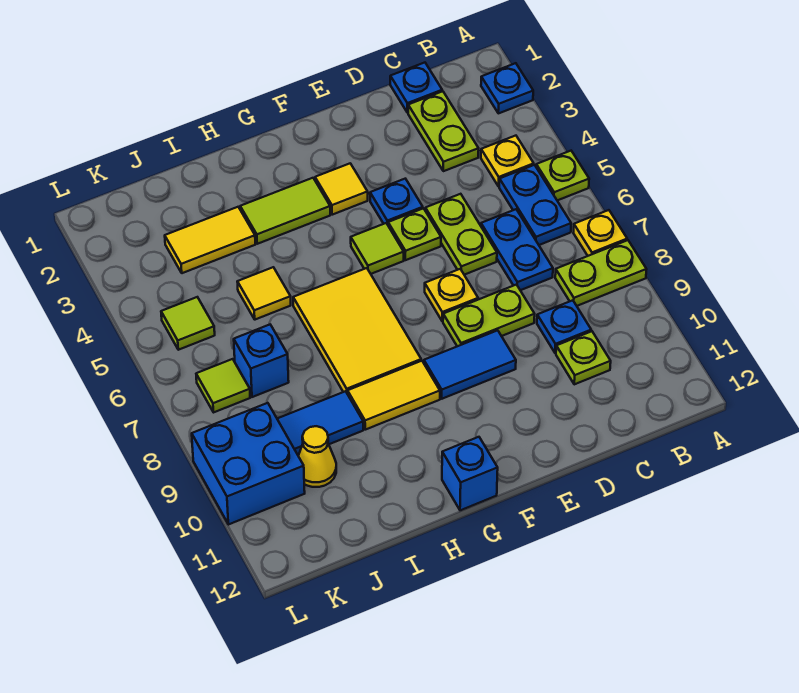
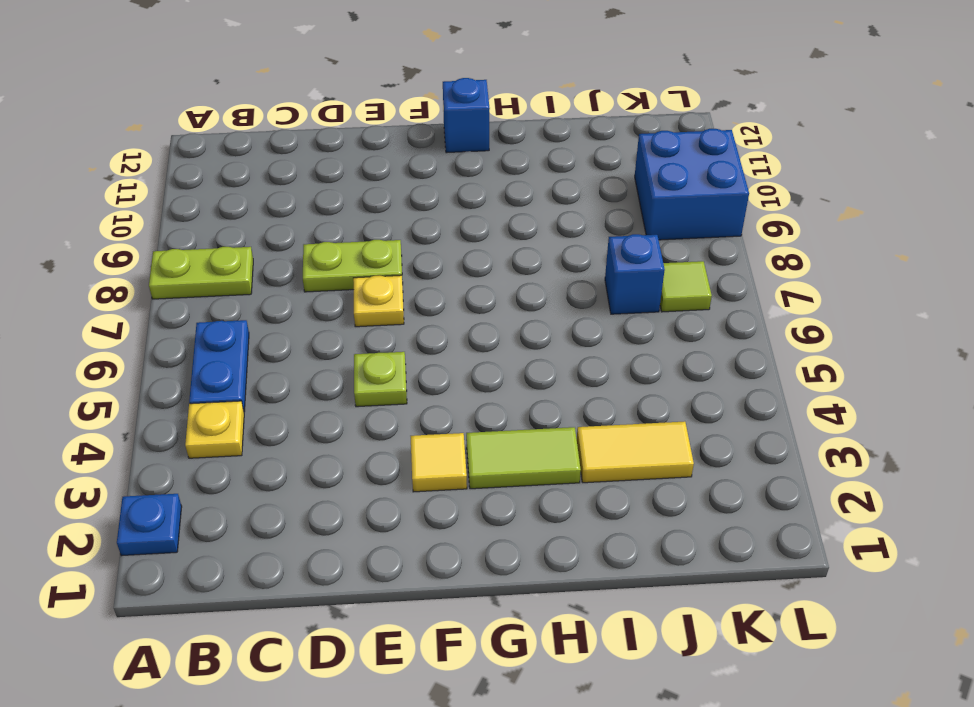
none -> lime plate A5 level 1
none -> yellow plate A7 level 1
none -> blue plate C1 level 1
none -> lime plate C2:C3 level 1

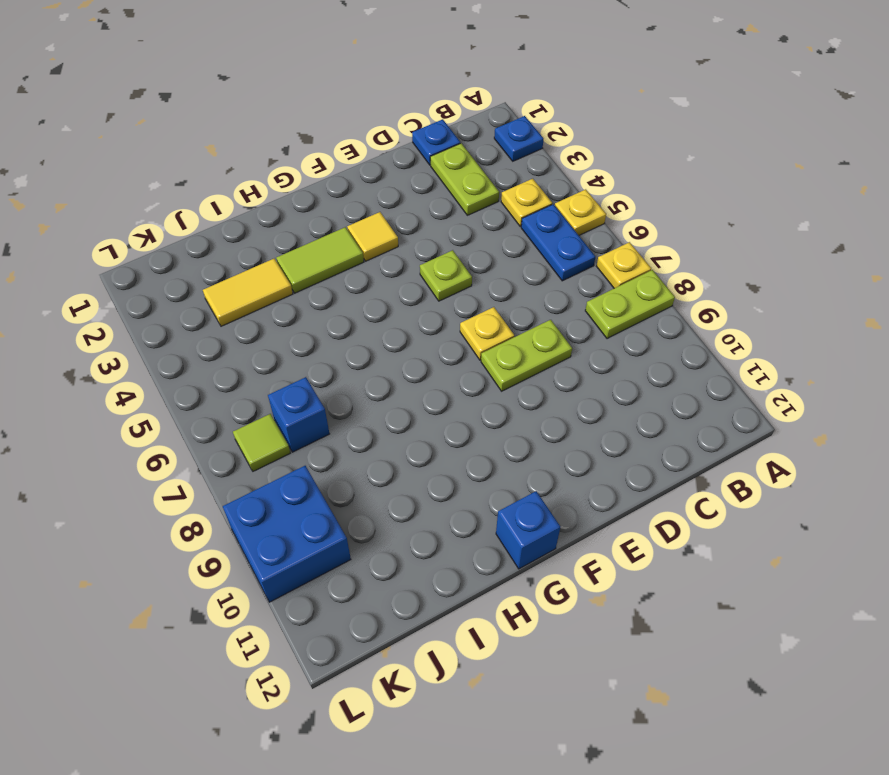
yellow plate A5 level 1 -> lime plate A5 level 1
none -> blue plate C6:C7 level 1
none -> blue plate C9 level 1
none -> lime plate C10 level 1
none -> lime plate D5:D6 level 1

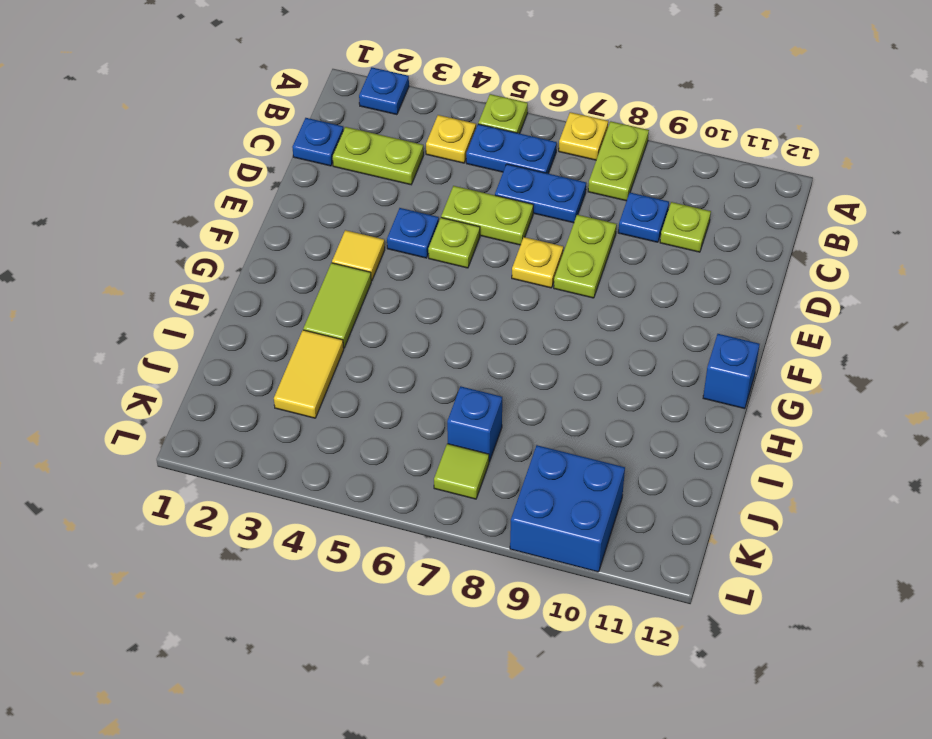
none -> blue tile E9:F9 level 1
none -> lime tile F5 level 1
none -> yellow tile G6:H8 level 1
none -> yellow tile G9:H9 level 1

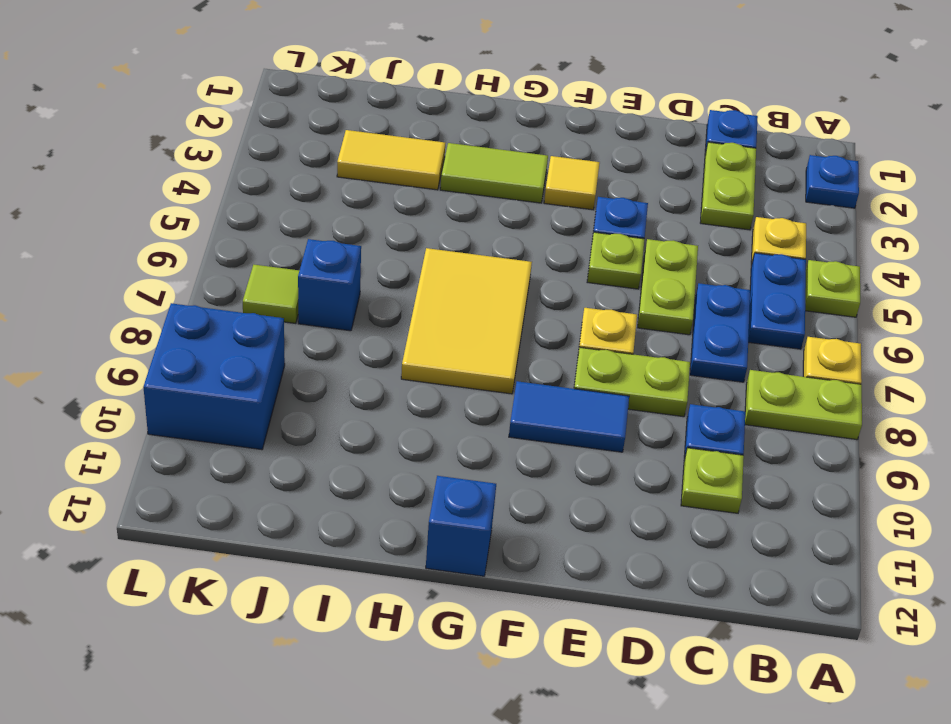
none -> lime tile F5 level 1
none -> yellow tile G9:H9 level 1
none -> yellow tile I5 level 1
none -> blue tile I9:J9 level 1

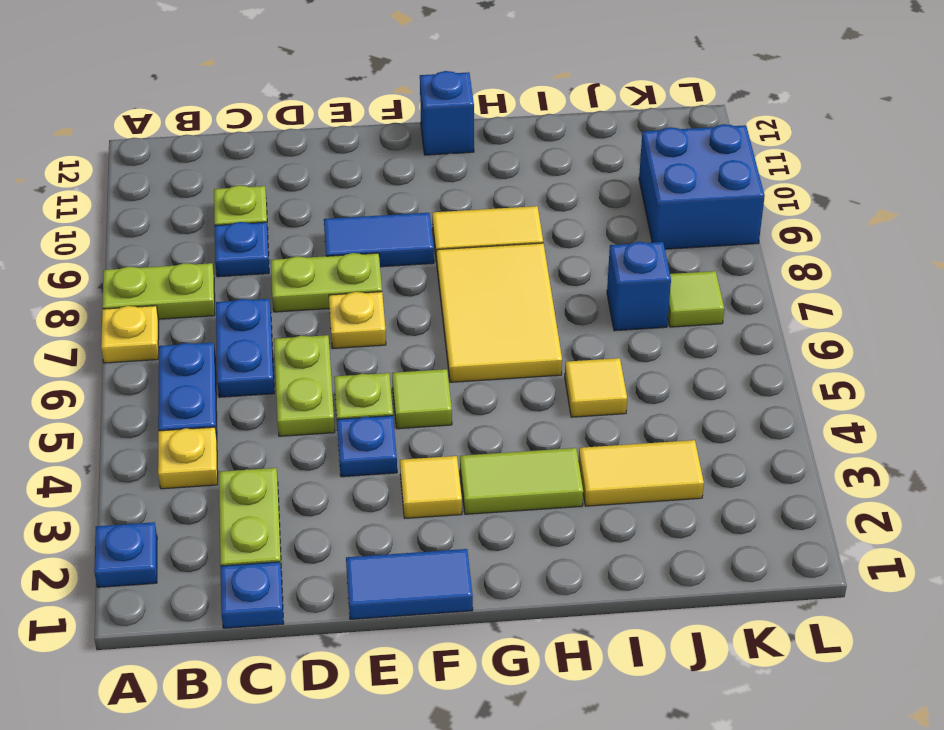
blue tile E1:F1 level 1 -> blue tile I9:J9 level 1
none -> lime plate A5 level 1
none -> yellow cone J10 level 1
none -> lime tile K5 level 1

